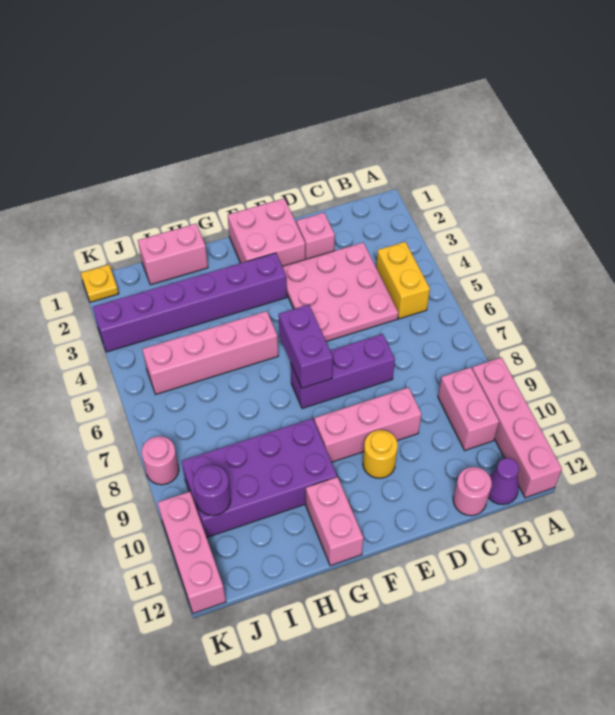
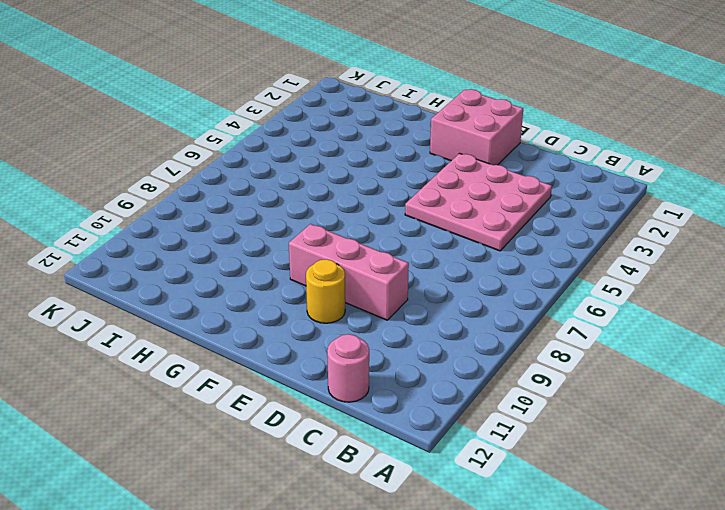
none -> pink brick A9:A12 level 1
none -> yellow brick B4:B5 level 1
none -> pink brick B9:B10 level 1

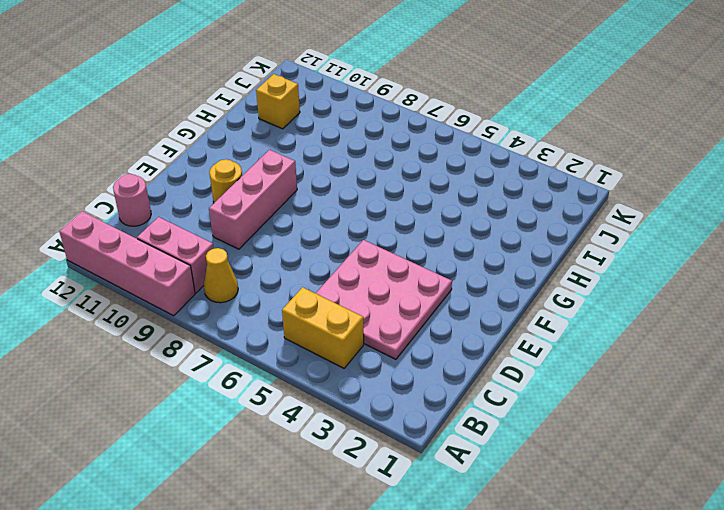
yellow cone B8 level 1 -> none
yellow brick I11 level 1 -> none
none -> purple cone B12 level 1
none -> pink brick D2 level 1
none -> purple brick D7:F7 level 1

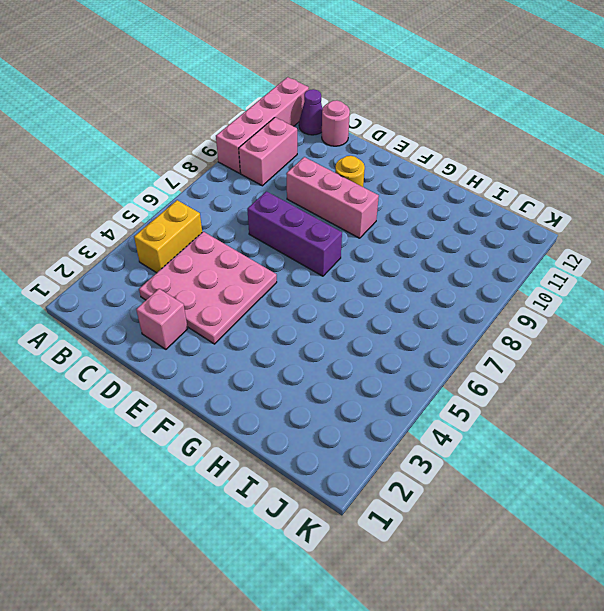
none -> pink brick E1:F2 level 1
none -> purple brick F3:K3 level 1
none -> pink brick G5:J5 level 1

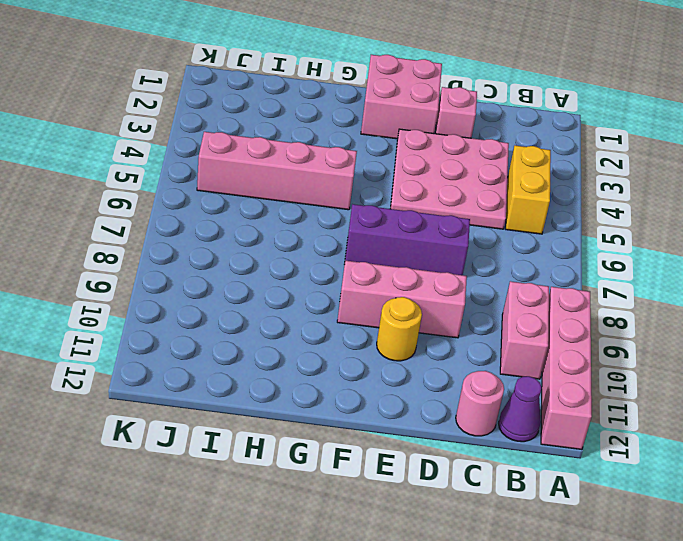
none -> purple brick F3:K3 level 1
none -> purple brick G9:J10 level 1
none -> pink brick G11:G12 level 1

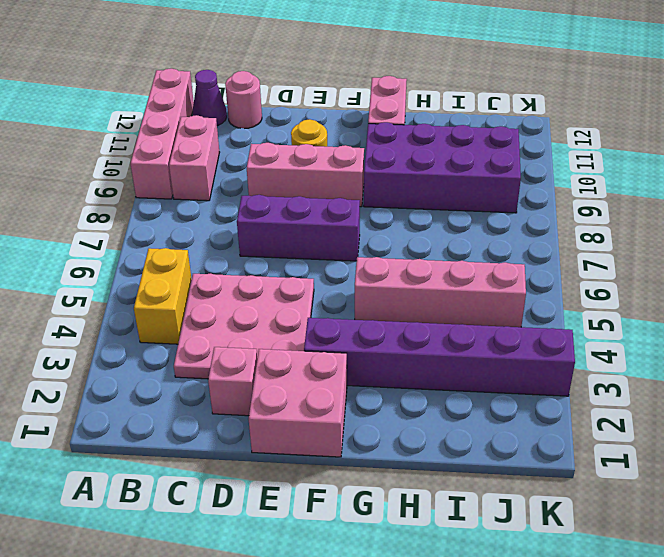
none -> pink brick H1:I1 level 1
none -> yellow plate K1 level 1
none -> pink round brick K8 level 1

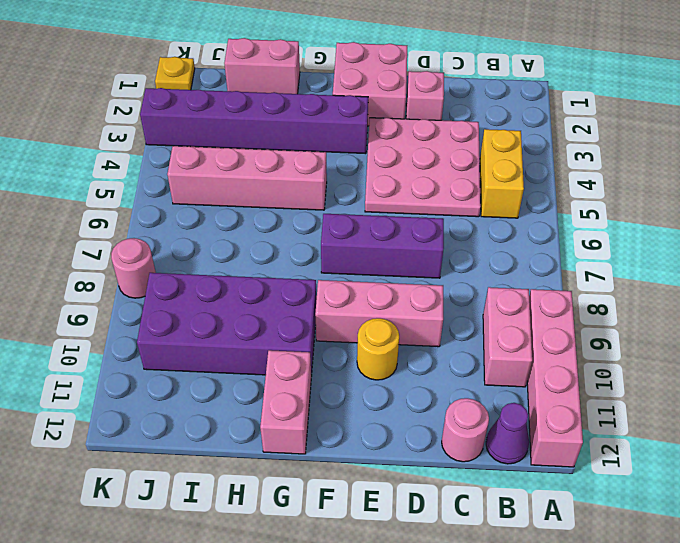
none -> pink brick K10:K12 level 1
none -> purple brick F6:F7 level 2
none -> purple round brick J10 level 2

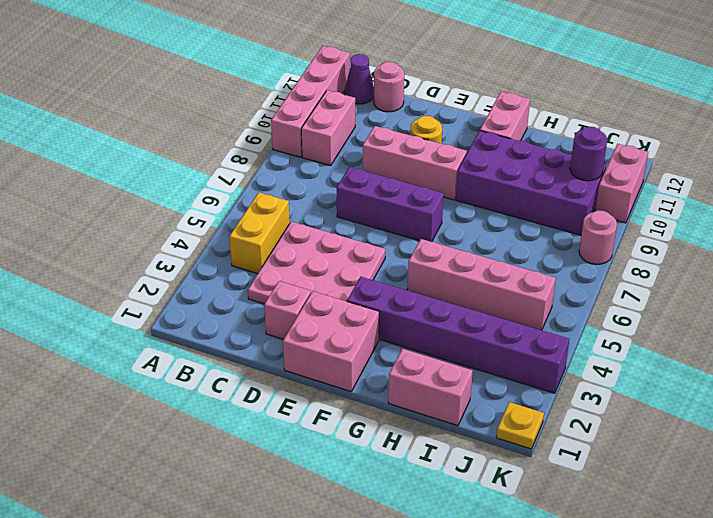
pink brick K10:K11 level 1 -> pink brick K10:K12 level 1
none -> purple brick F6:F7 level 2

